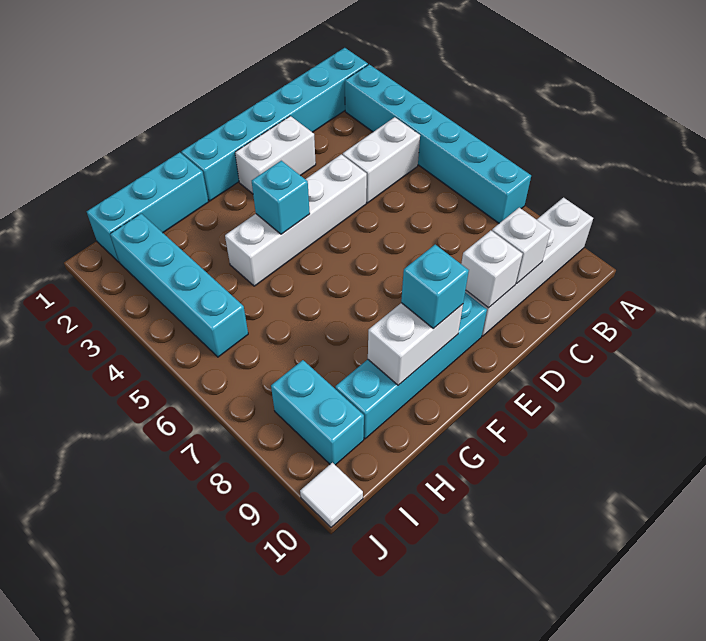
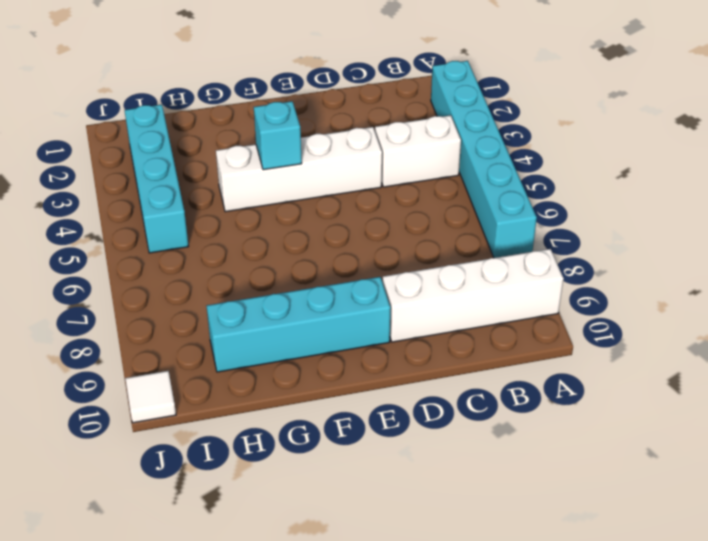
none -> cyan brick A1:F1 level 1
none -> white brick D2:E2 level 1
none -> cyan brick G1:I1 level 1

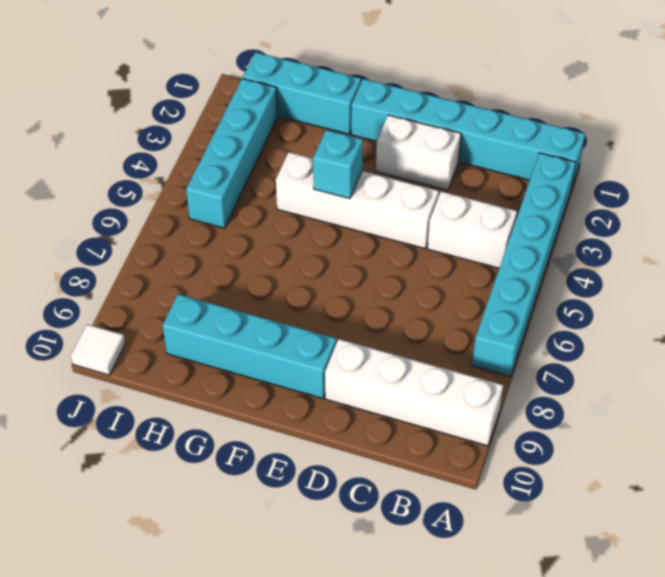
none -> cyan brick I8:I9 level 1
none -> white brick C9 level 2
none -> white brick D9 level 2

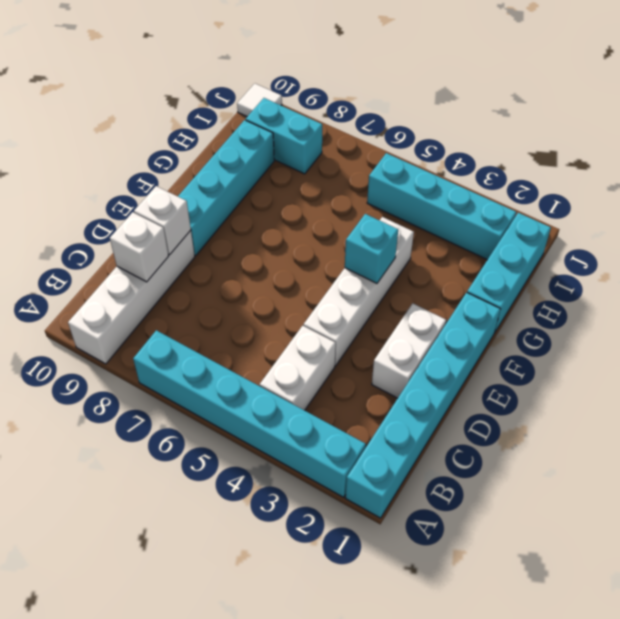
none -> white brick F9:G9 level 2
none -> cyan brick F9 level 3

